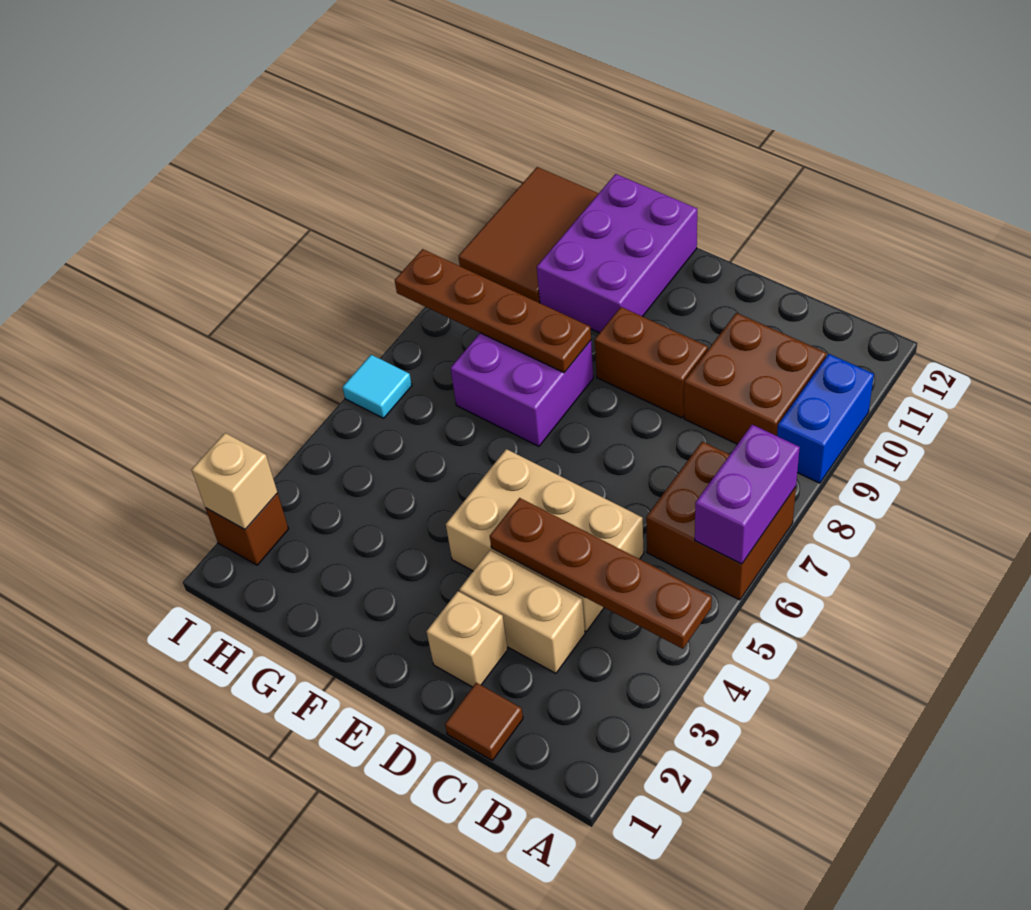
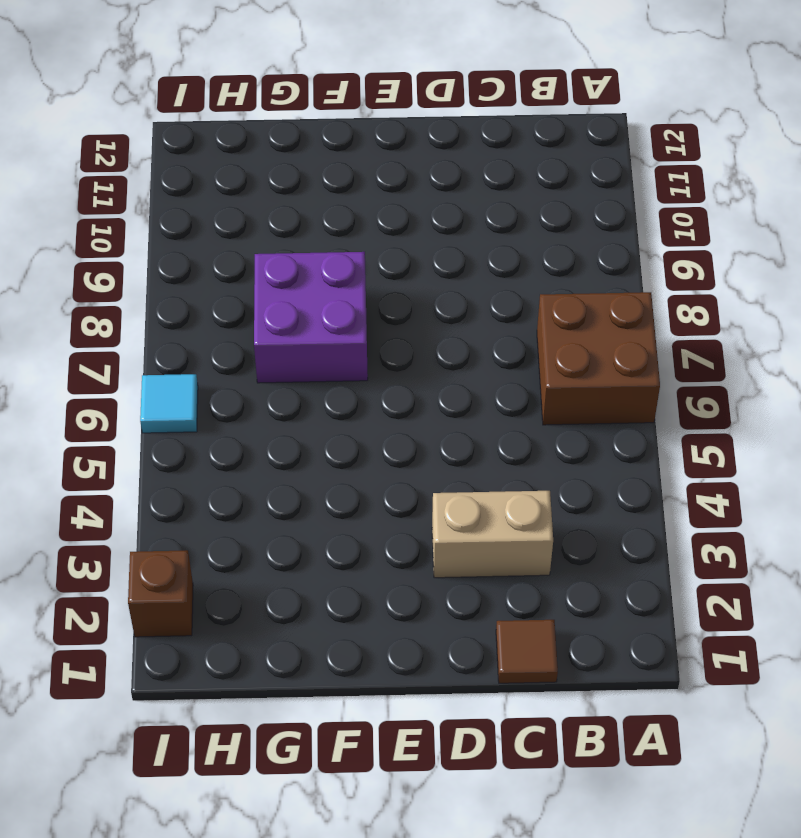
none -> blue brick A9:A10 level 1
none -> brown brick B9:C10 level 1
none -> tan brick C4:E5 level 1

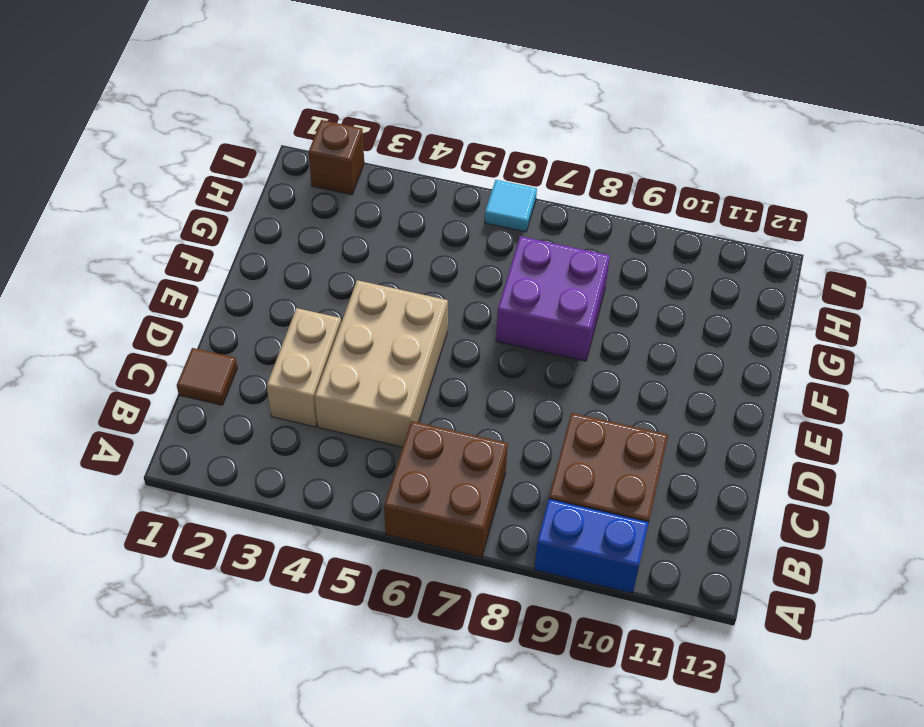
none -> tan brick D2 level 1
none -> brown brick D9:E9 level 1
none -> purple brick F10:G12 level 1

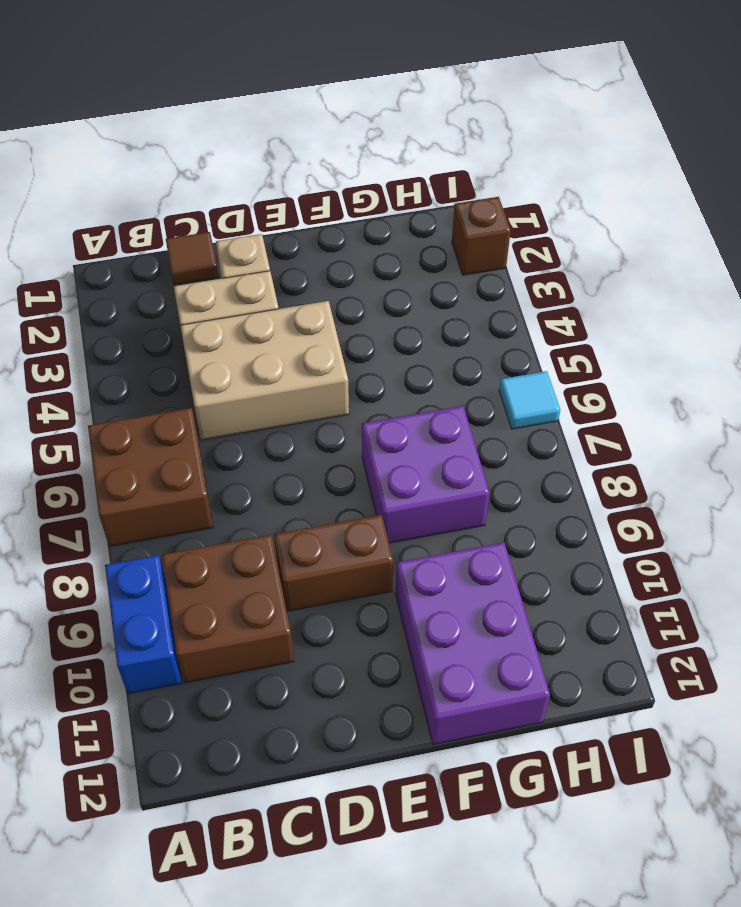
none -> brown tile H10:I12 level 1
none -> brown plate A4:D4 level 2
none -> purple brick A6:A7 level 2

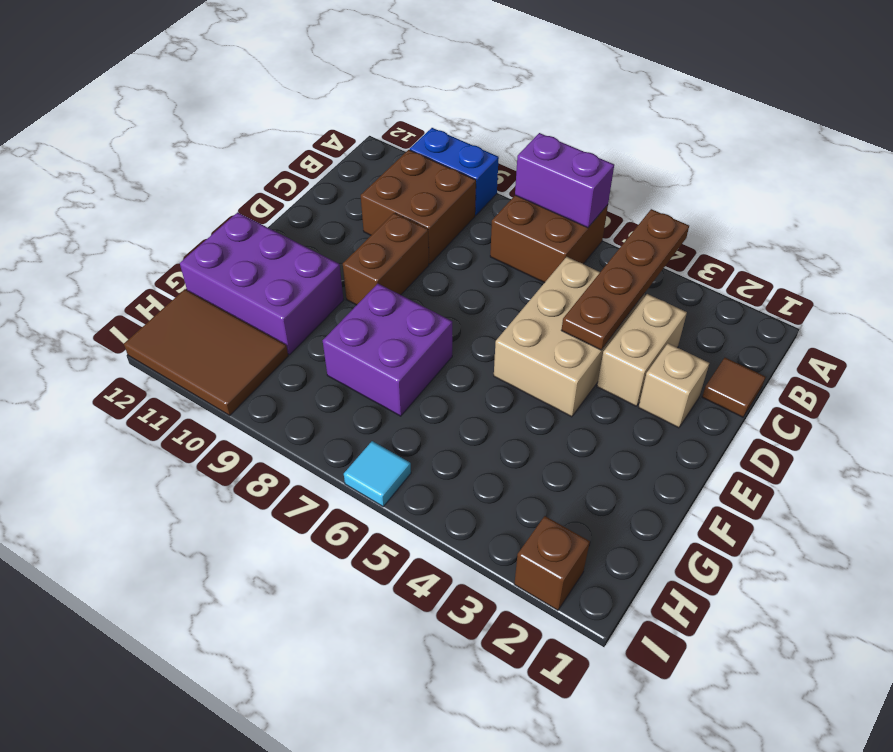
none -> brown plate F8:I8 level 2
none -> tan brick I2 level 2

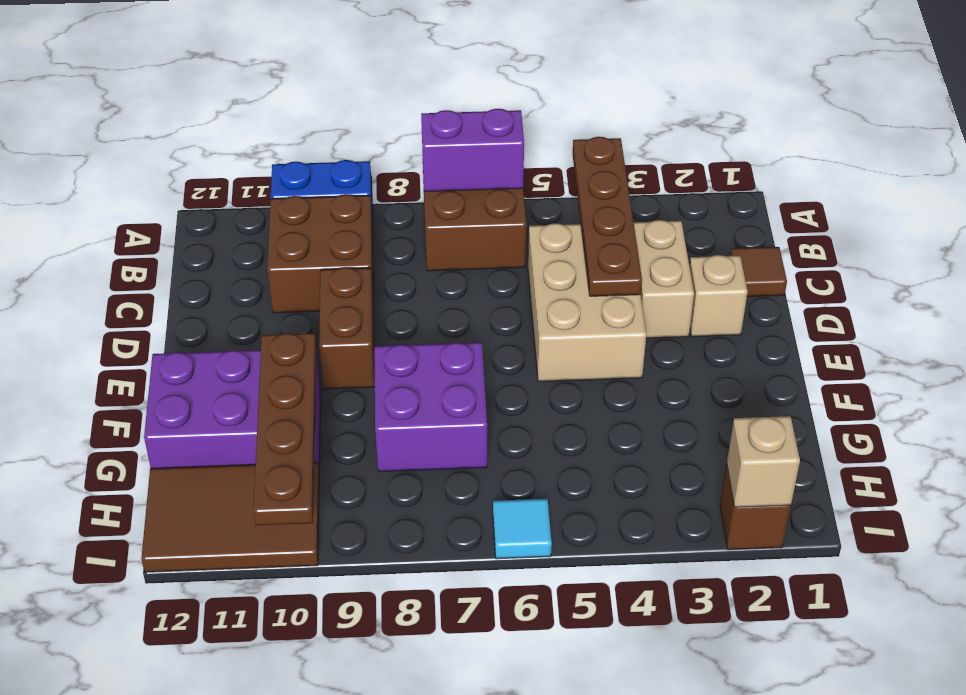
brown plate F10:I10 level 2 -> brown plate F8:I8 level 2

